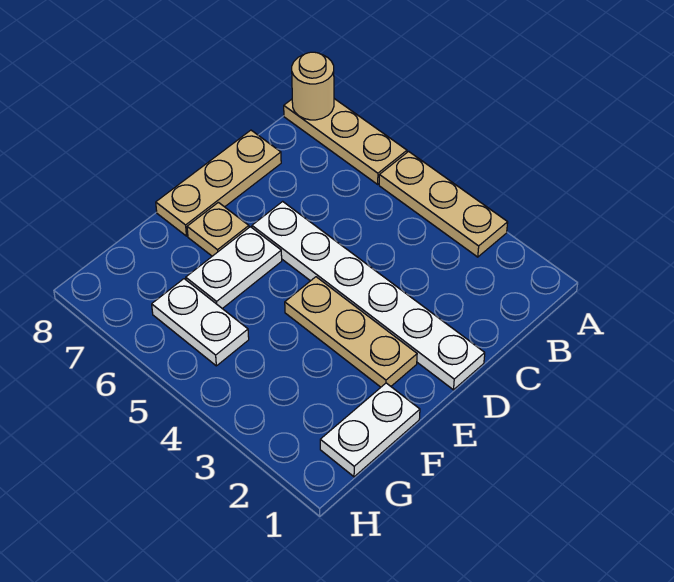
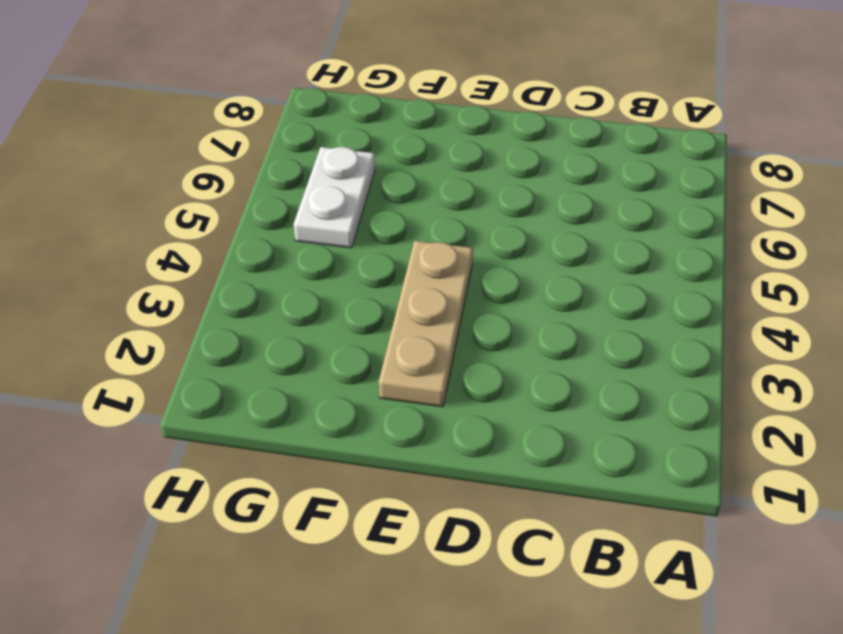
none -> tan plate A3:A5 level 1
none -> tan plate A6:A8 level 1

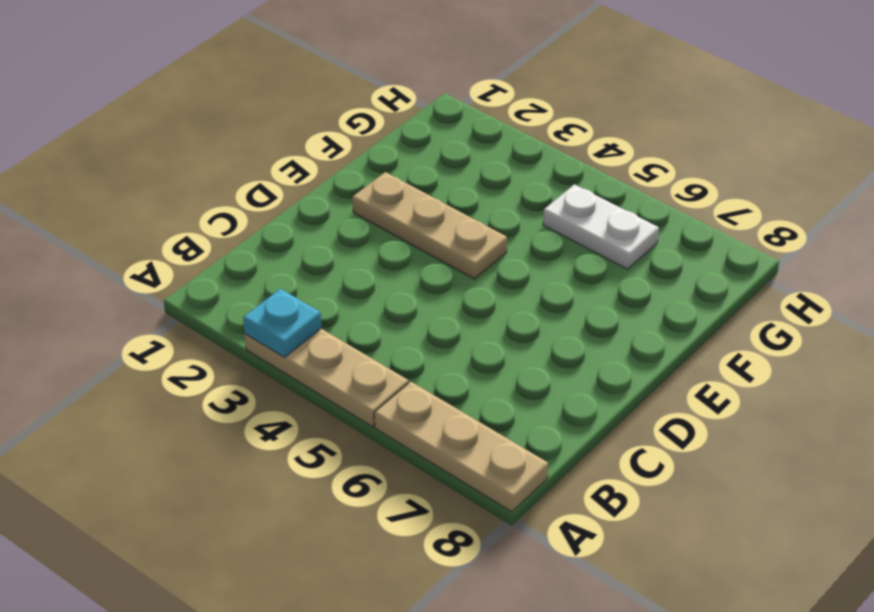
cyan plate A3 level 2 -> none
none -> tan plate C8:E8 level 1
none -> white plate D1:D6 level 1

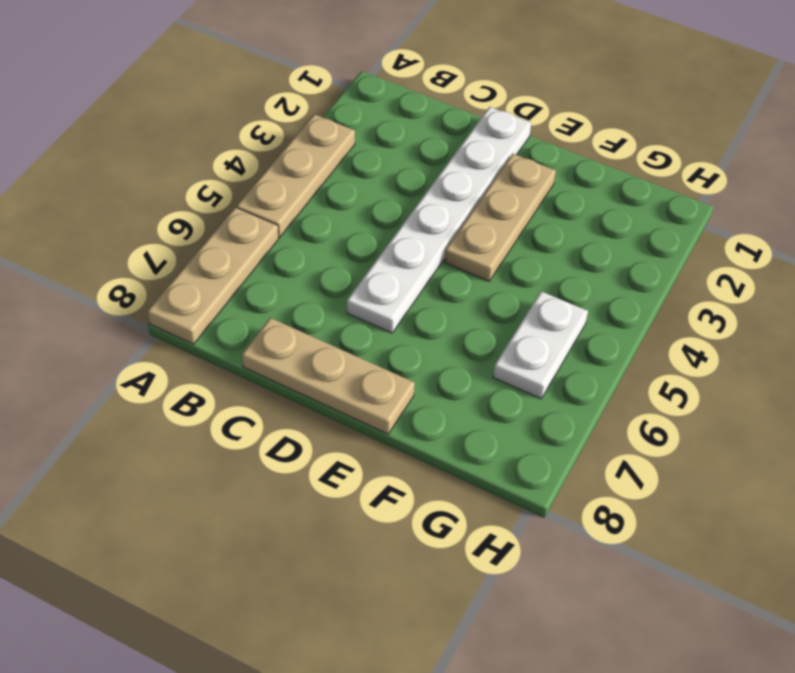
none -> white plate E6:F6 level 1
none -> tan plate E7 level 1

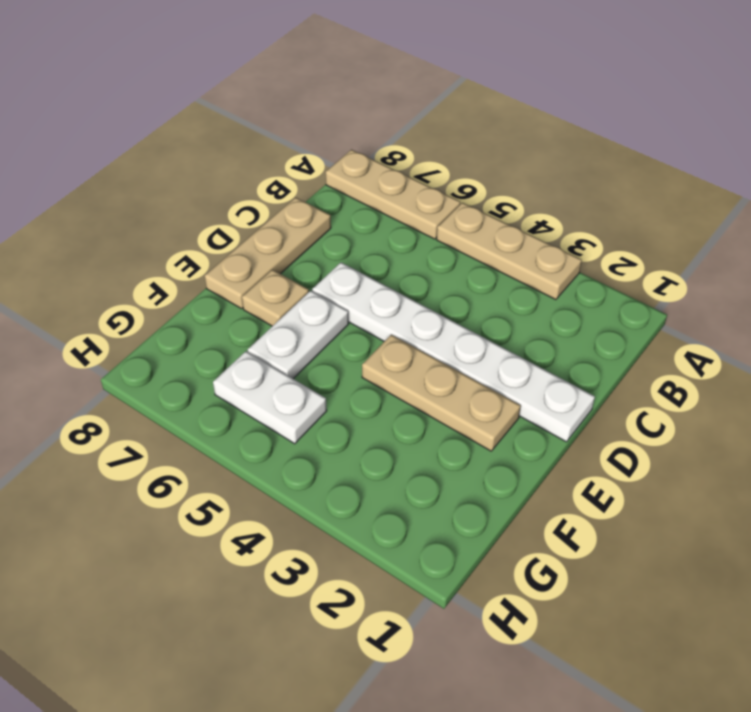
none -> white plate F1:G1 level 1
none -> tan round brick A8 level 2

